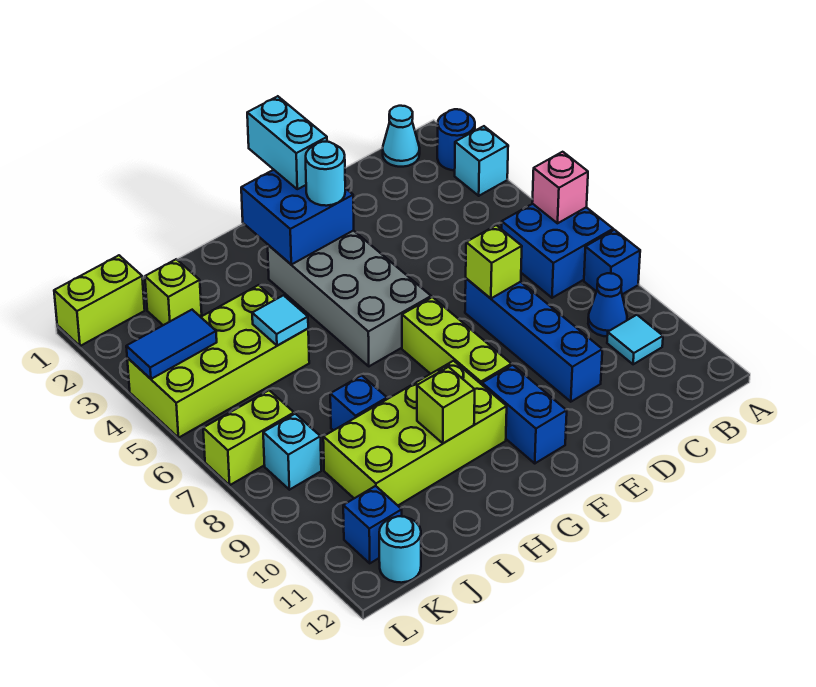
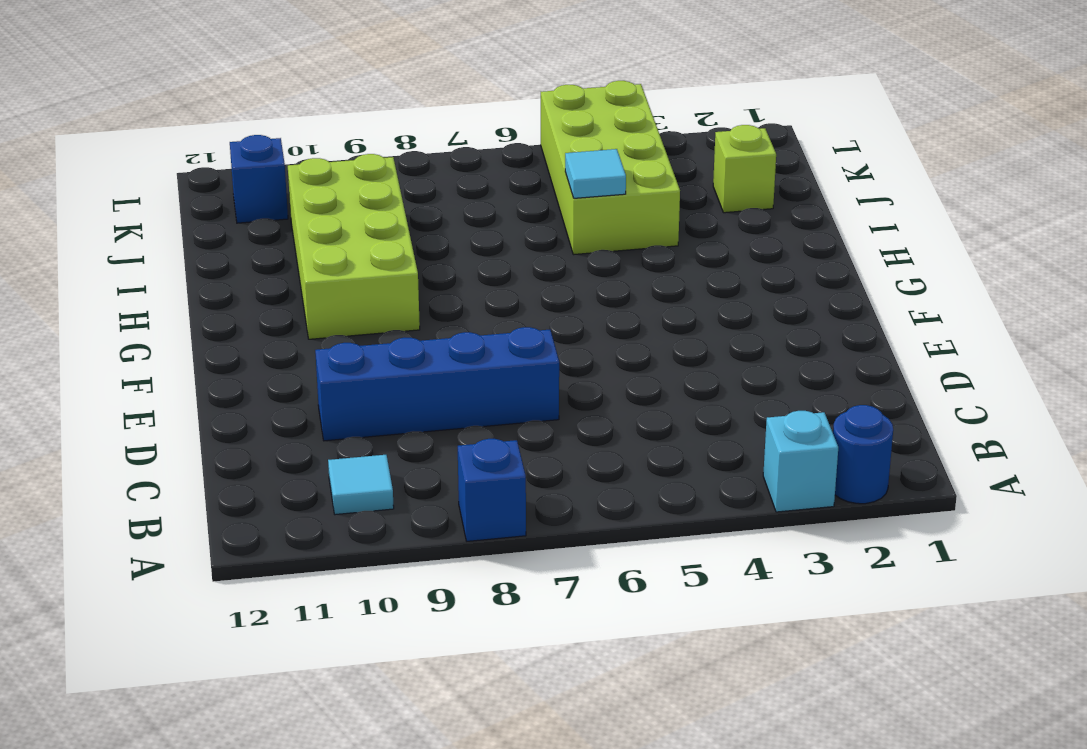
none -> blue brick A6:B7 level 1
none -> cyan cone B1 level 1
none -> blue cone B9 level 1

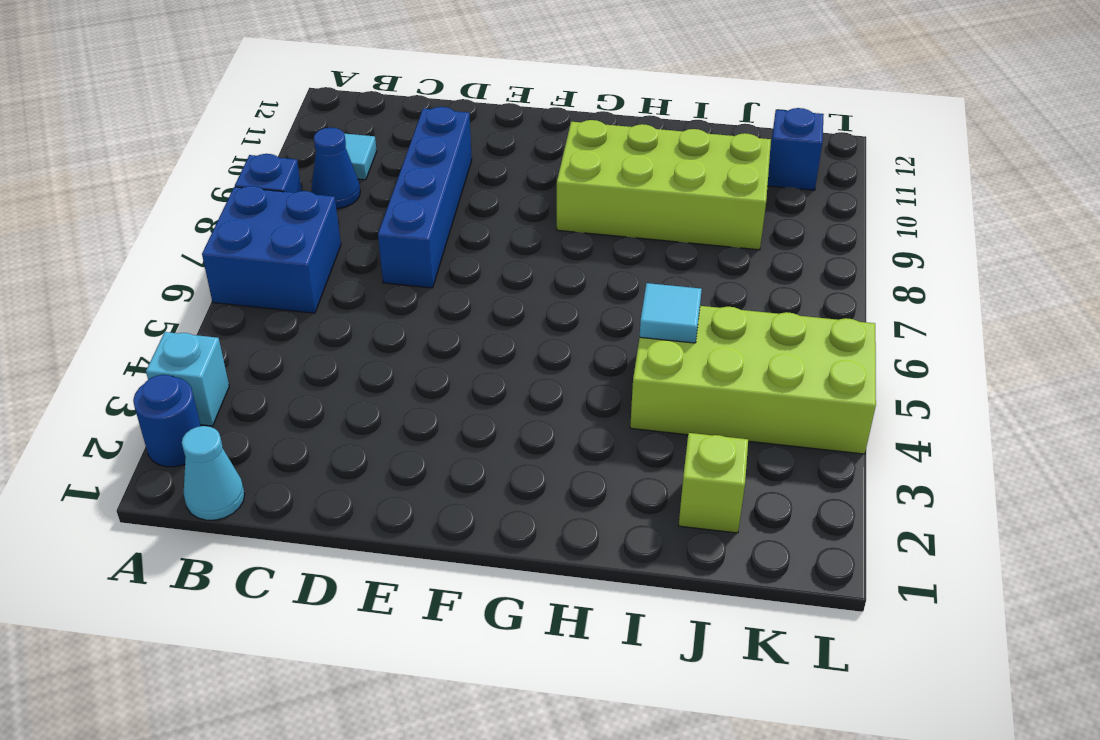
none -> grey brick F3:G6 level 1
none -> lime brick F7:F9 level 1
none -> blue brick F10:F11 level 1

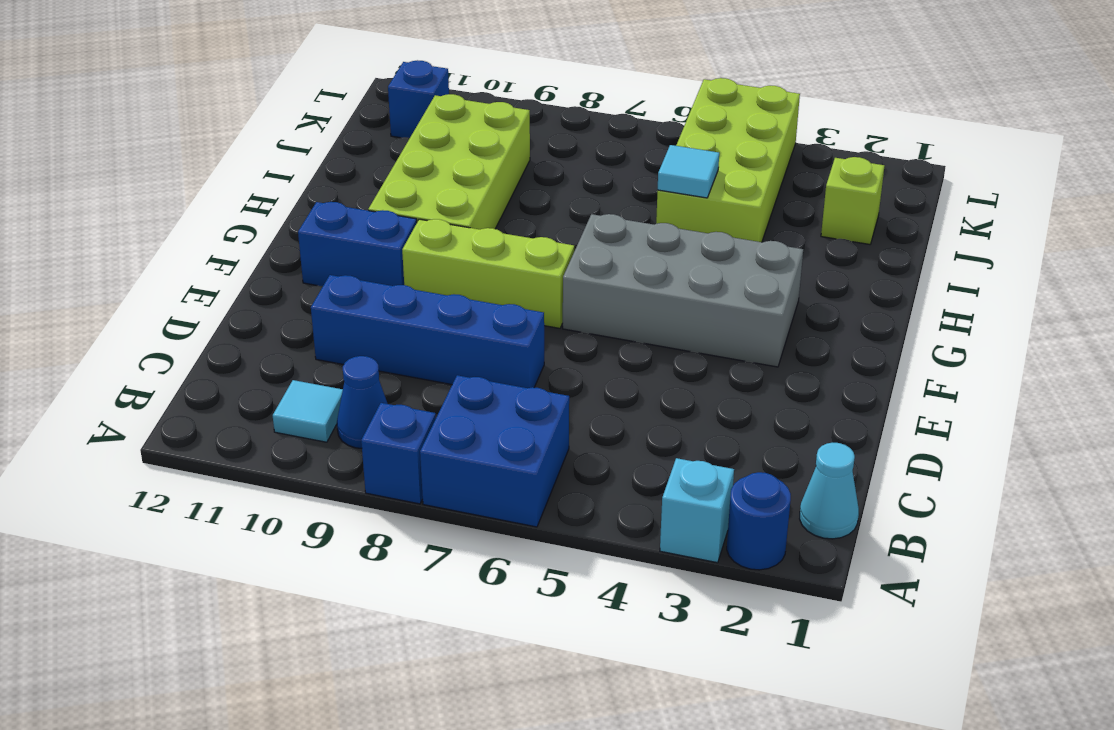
none -> blue brick I8 level 1
none -> lime brick K1:L1 level 1
none -> lime brick K7:L7 level 1

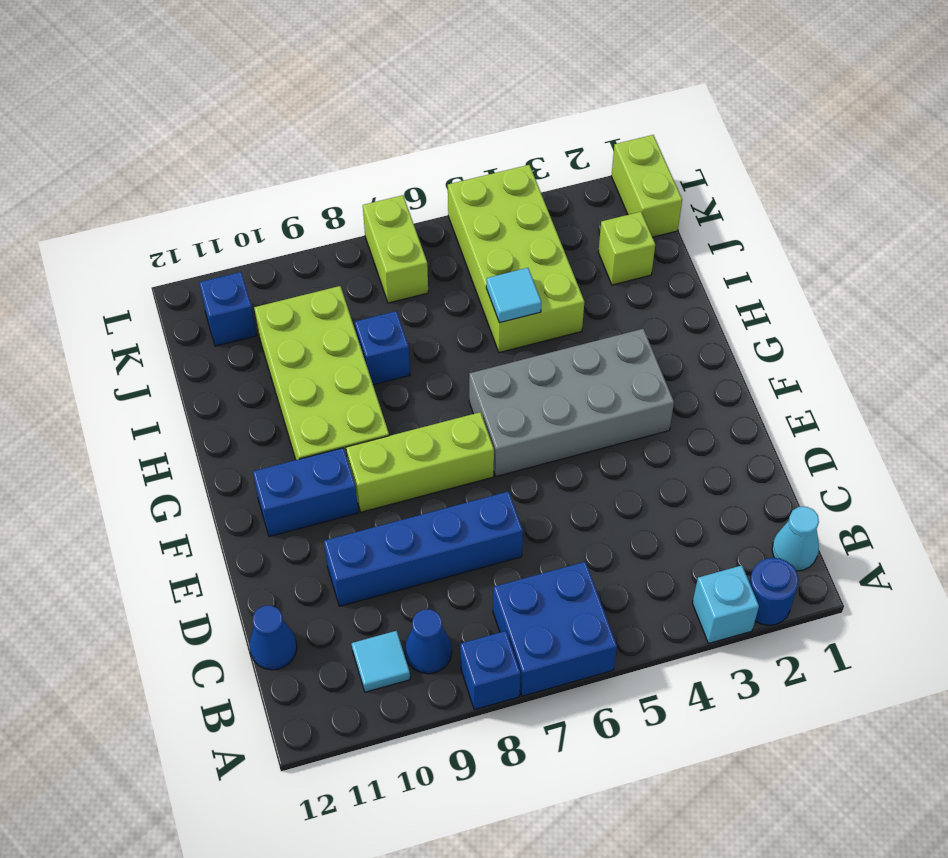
blue cone C12 level 1 -> none
none -> cyan brick K8 level 1
none -> cyan round brick K12 level 1
none -> pink brick A6 level 2

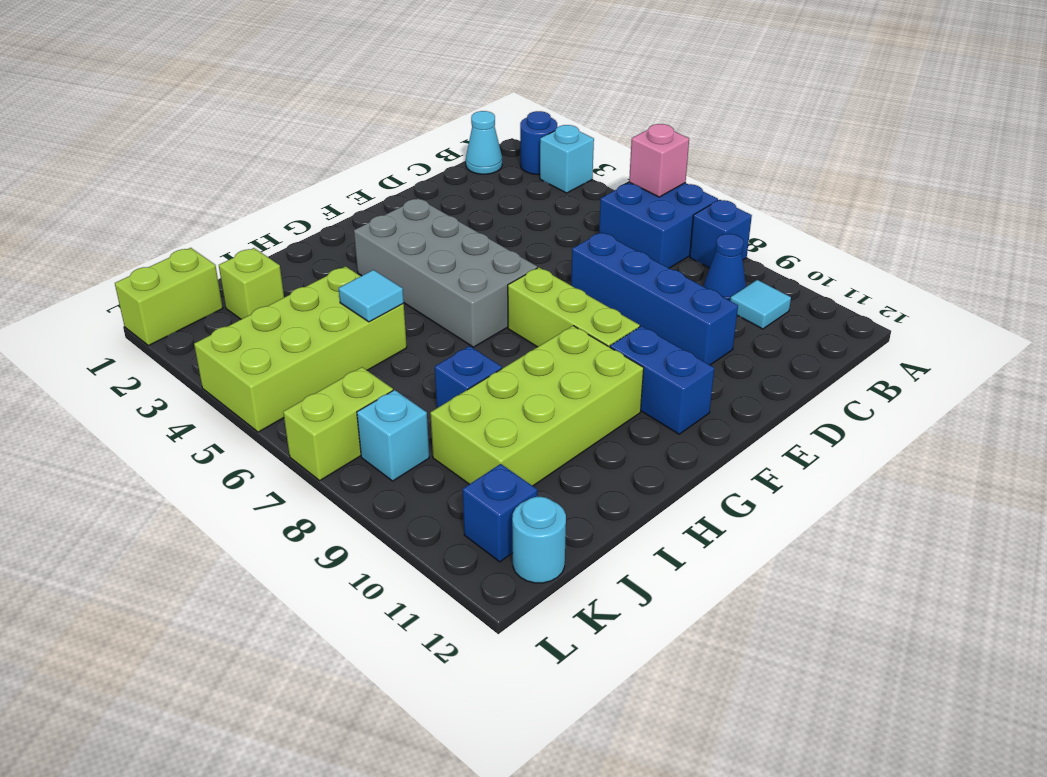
none -> lime brick D7 level 2
none -> blue brick F2:G3 level 2
none -> lime brick H10 level 2

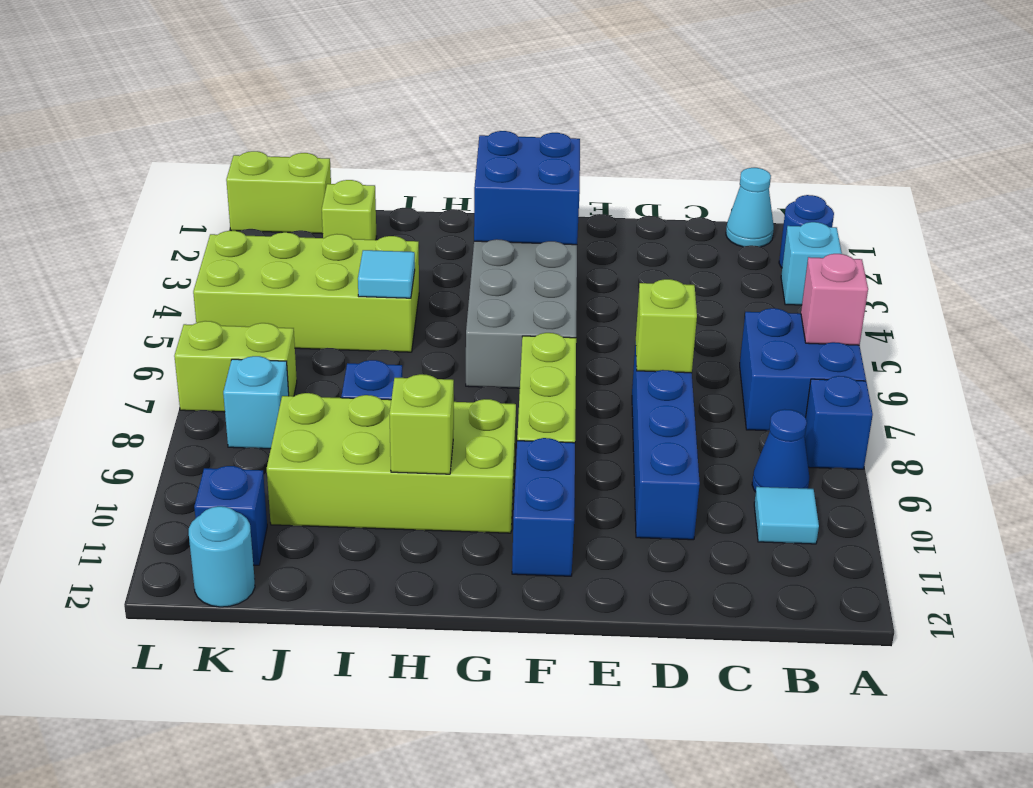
none -> blue tile K4:L4 level 2
none -> cyan brick F1:F2 level 3
none -> cyan round brick F3 level 3

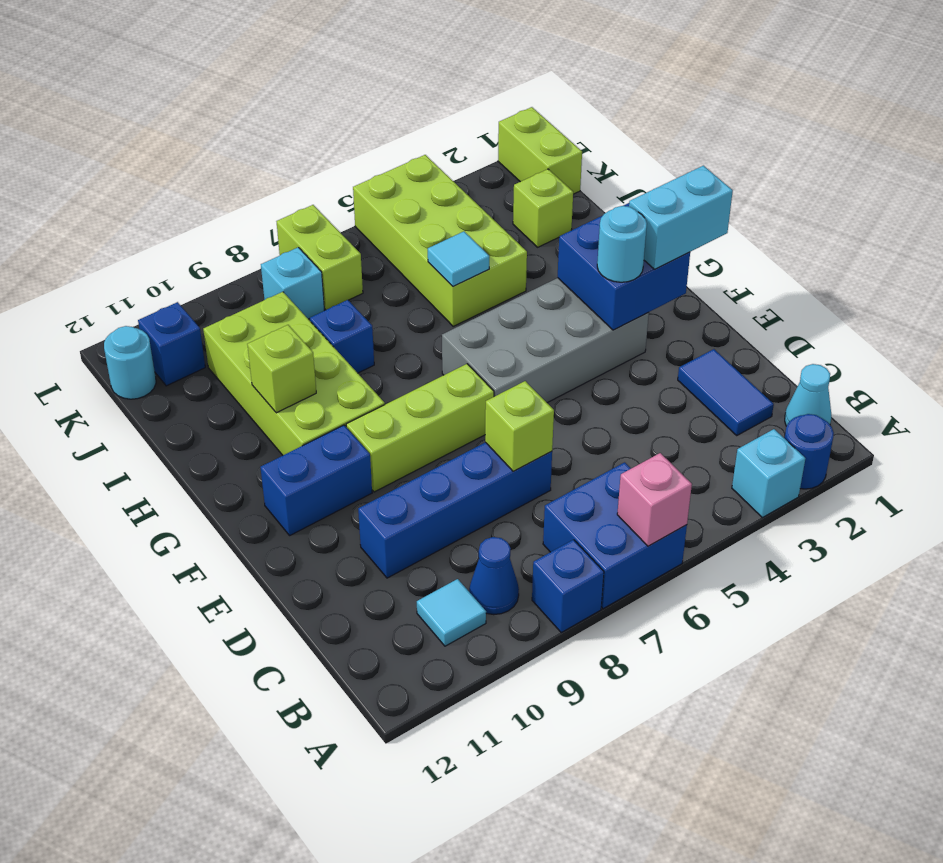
blue tile C2:D2 level 1 -> blue tile K4:L4 level 2

